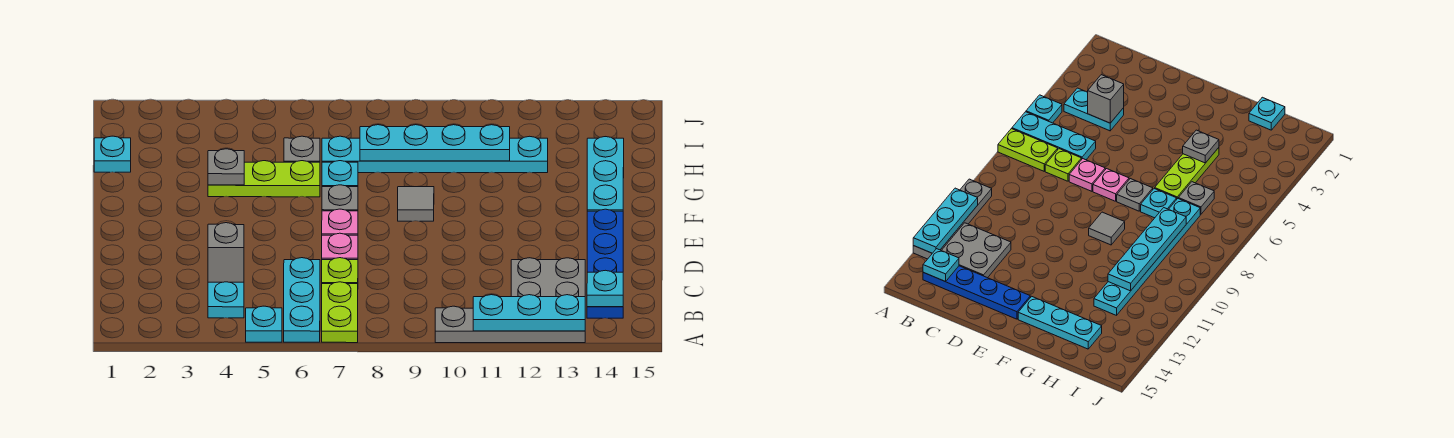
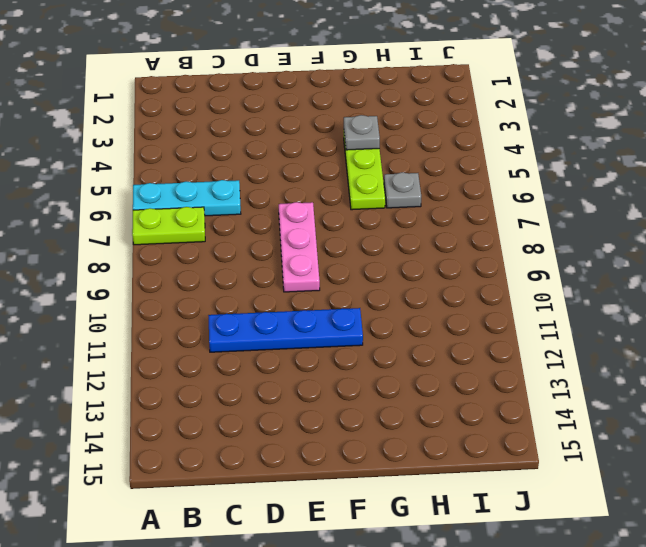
blue plate C11:F11 level 1 -> blue plate B14:E14 level 1
pink plate E7:E9 level 1 -> pink plate E7 level 1
none -> cyan plate A5 level 1
none -> grey plate A10:A13 level 1
none -> cyan plate B4:C4 level 1

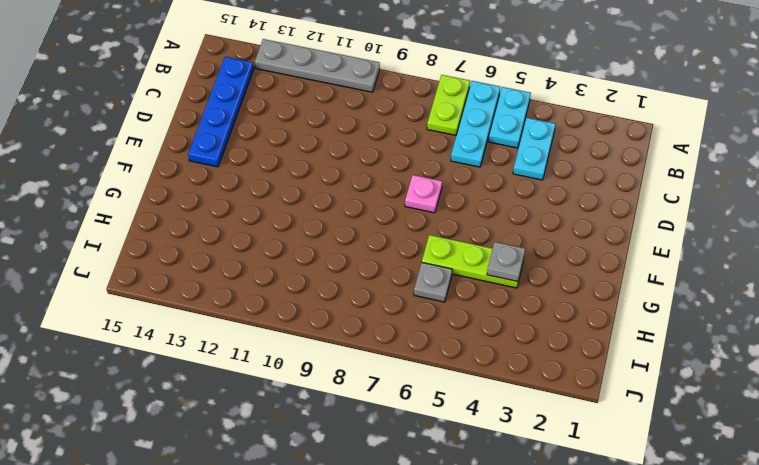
cyan plate A5:B5 level 1 -> cyan plate A5 level 1
none -> grey plate B12:C13 level 1
none -> lime plate C7 level 1
none -> pink plate D7 level 1

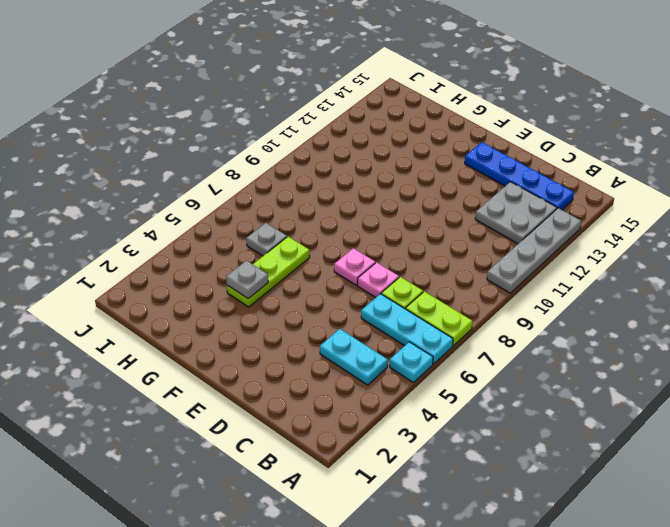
none -> grey plate F7 level 1
none -> grey tile F9 level 1
none -> cyan plate F14:H14 level 1

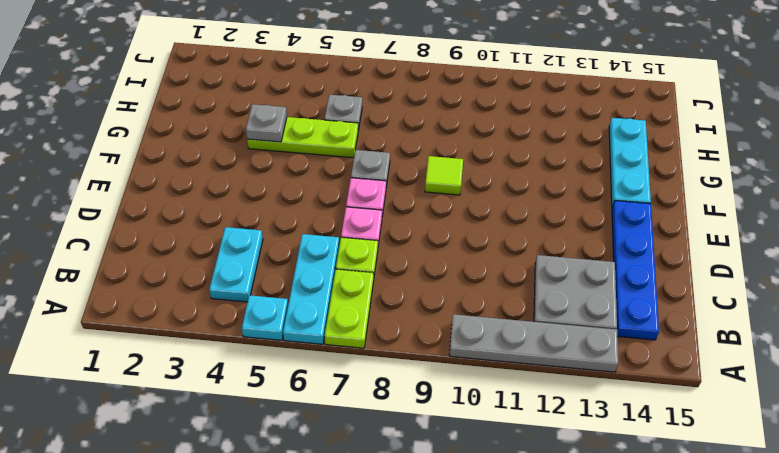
lime tile F9 level 1 -> grey tile F9 level 1
none -> cyan plate G7 level 1
none -> cyan plate H1 level 1
none -> cyan plate H7:H12 level 1

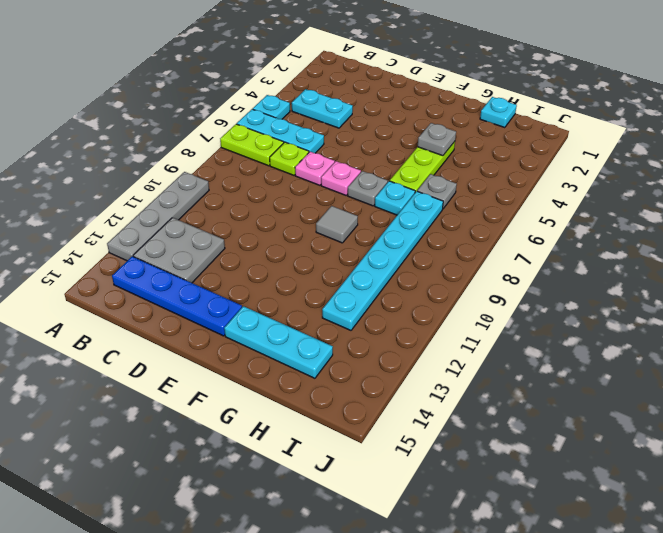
none -> cyan plate A11:A13 level 2
none -> cyan plate B14 level 2
none -> grey brick C4 level 2

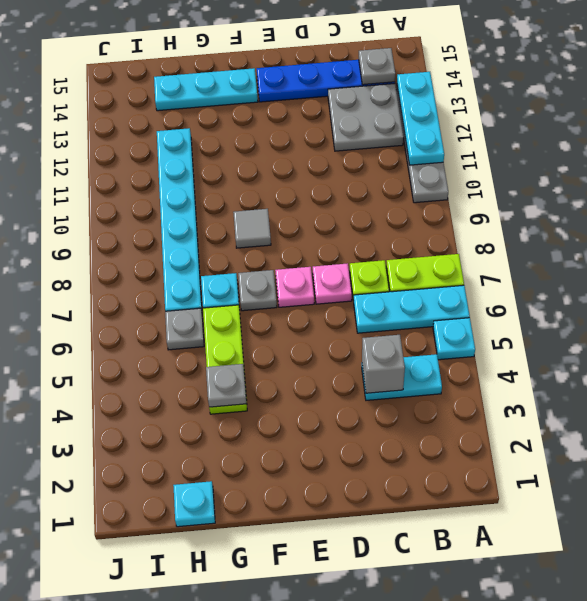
grey plate B14 level 2 -> cyan plate B14 level 2
none -> cyan plate H8:H11 level 2

